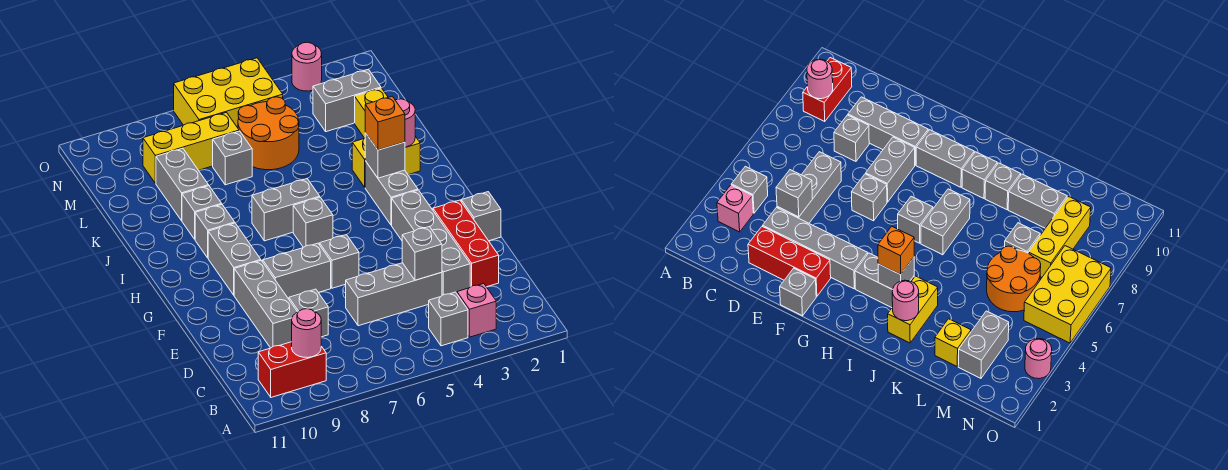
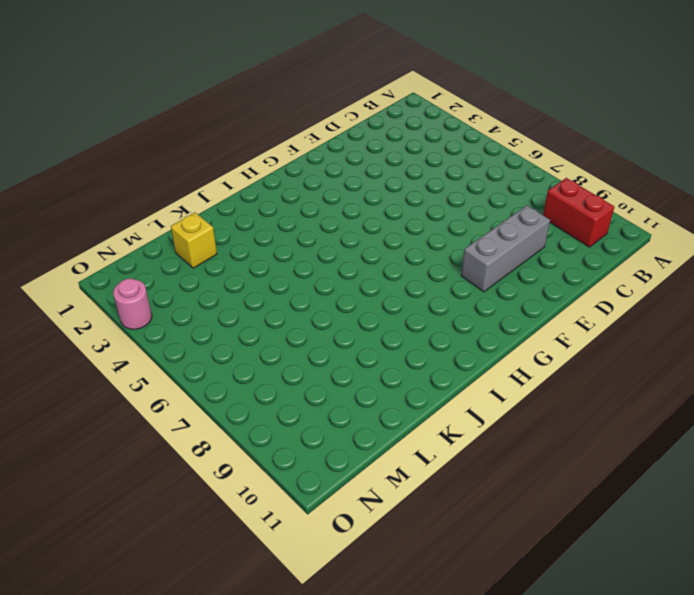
none -> pink brick B3 level 1
none -> grey brick B4 level 1
none -> red brick D2:F2 level 1
none -> grey brick D3:G3 level 1

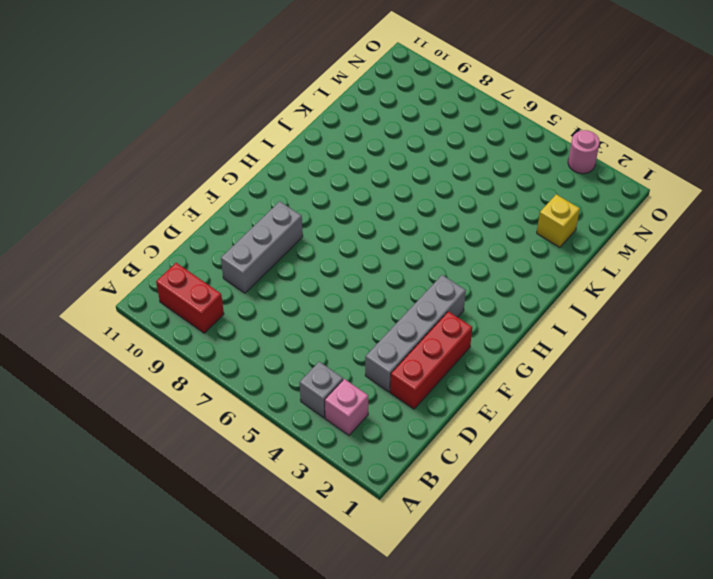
none -> grey brick D4:D6 level 1
none -> grey brick D8 level 1
none -> grey brick F1 level 1
none -> grey brick F6 level 1

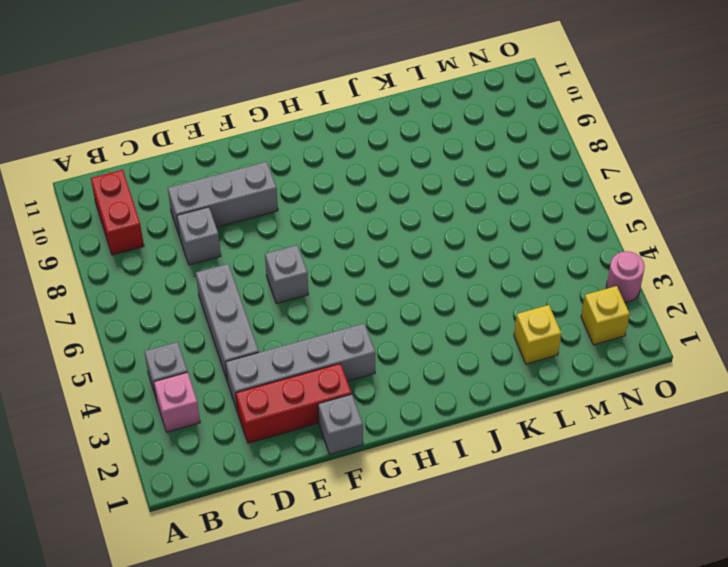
yellow brick N2 level 1 -> none
none -> grey brick F7:F8 level 1
none -> grey brick G9:H9 level 1
none -> grey brick H3:I3 level 1
none -> grey brick H6 level 1

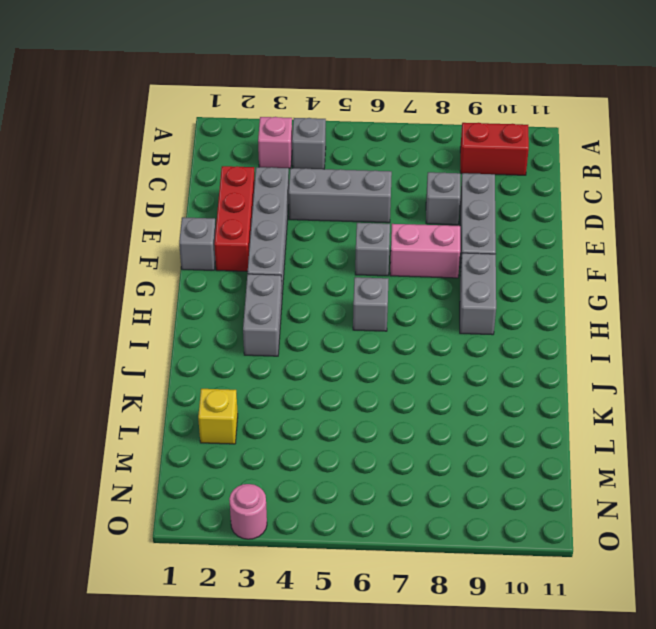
pink brick F7:F8 level 1 -> grey brick F7:F8 level 1
none -> grey brick I6:I7 level 1
none -> grey brick I9 level 1
none -> yellow brick J2:J3 level 1
none -> grey brick J9 level 1

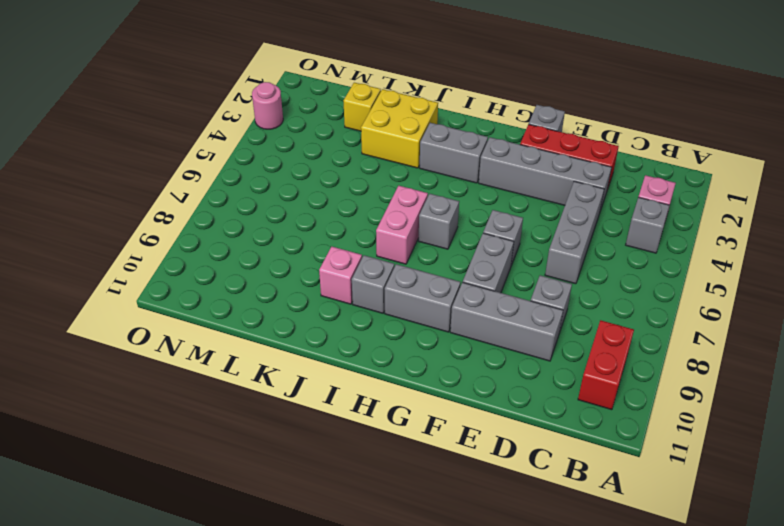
pink brick I6:I7 level 1 -> grey brick I6:I7 level 1
yellow brick J2:K3 level 1 -> yellow brick J2:J3 level 1
pink brick J9 level 1 -> grey brick J9 level 1
none -> grey brick K9:L9 level 1
none -> orange round brick L5:M6 level 1
none -> grey brick L7 level 1
none -> grey brick M2:M3 level 1

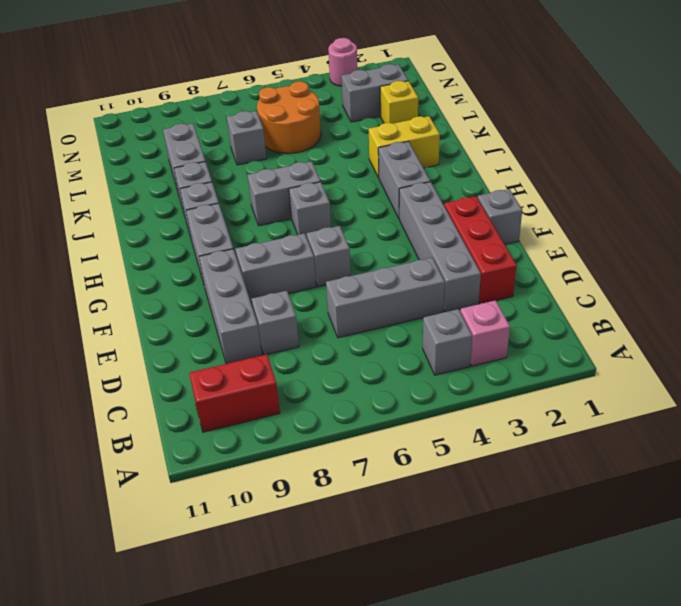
none -> yellow brick M7:M9 level 1
none -> yellow brick N5:O7 level 1
none -> pink round brick B9 level 2
none -> grey brick D4 level 2

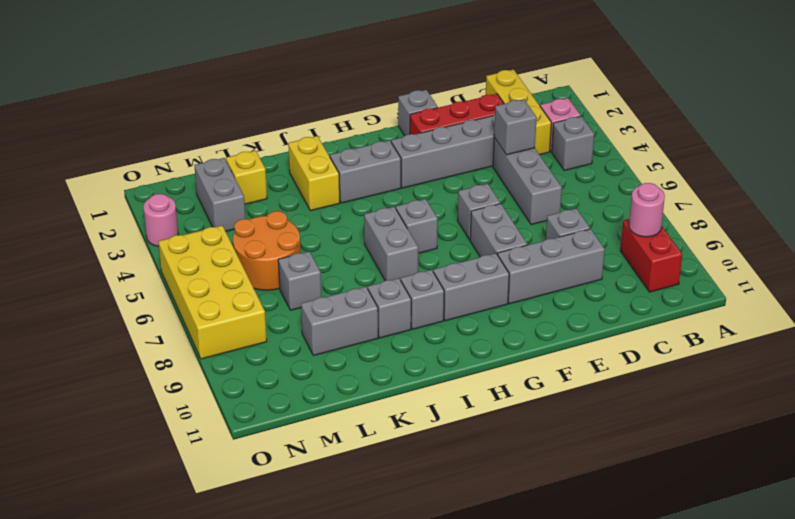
yellow brick C1:C3 level 1 -> yellow brick M7:M9 level 1
yellow brick N5:O8 level 1 -> yellow brick N5:O7 level 1
none -> grey brick I3 level 2
none -> pink round brick J2 level 2
none -> orange brick I3 level 3

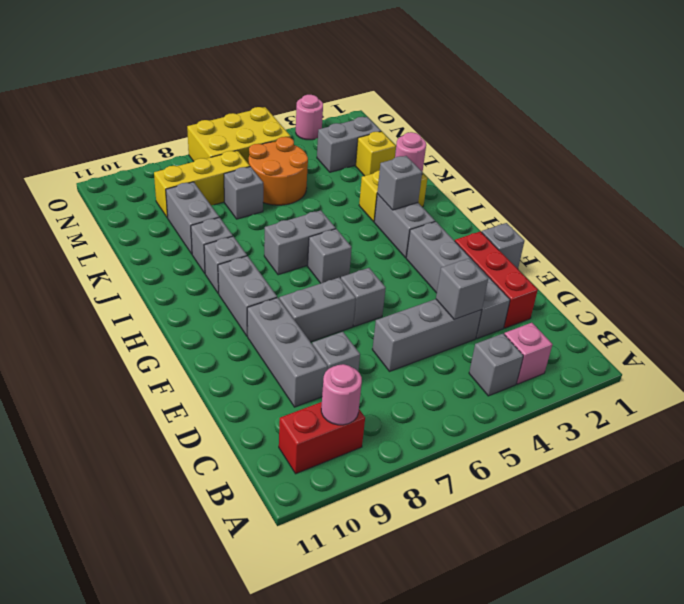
none -> orange brick I3 level 3

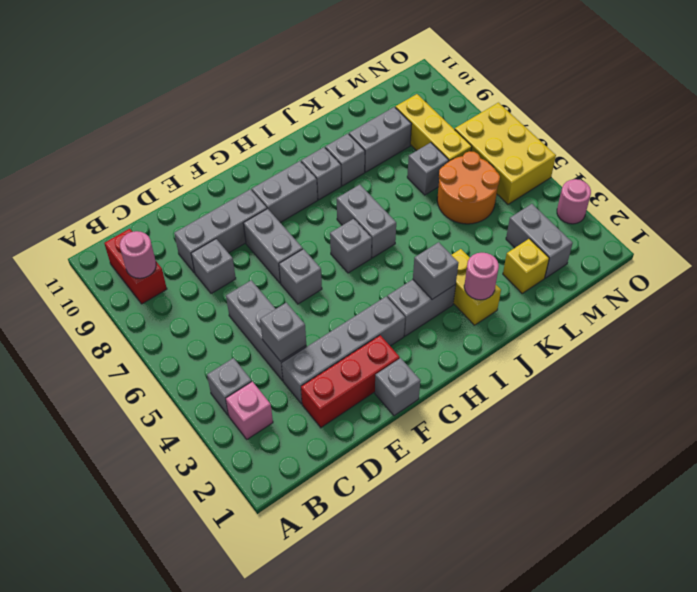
none -> orange brick I3 level 3

